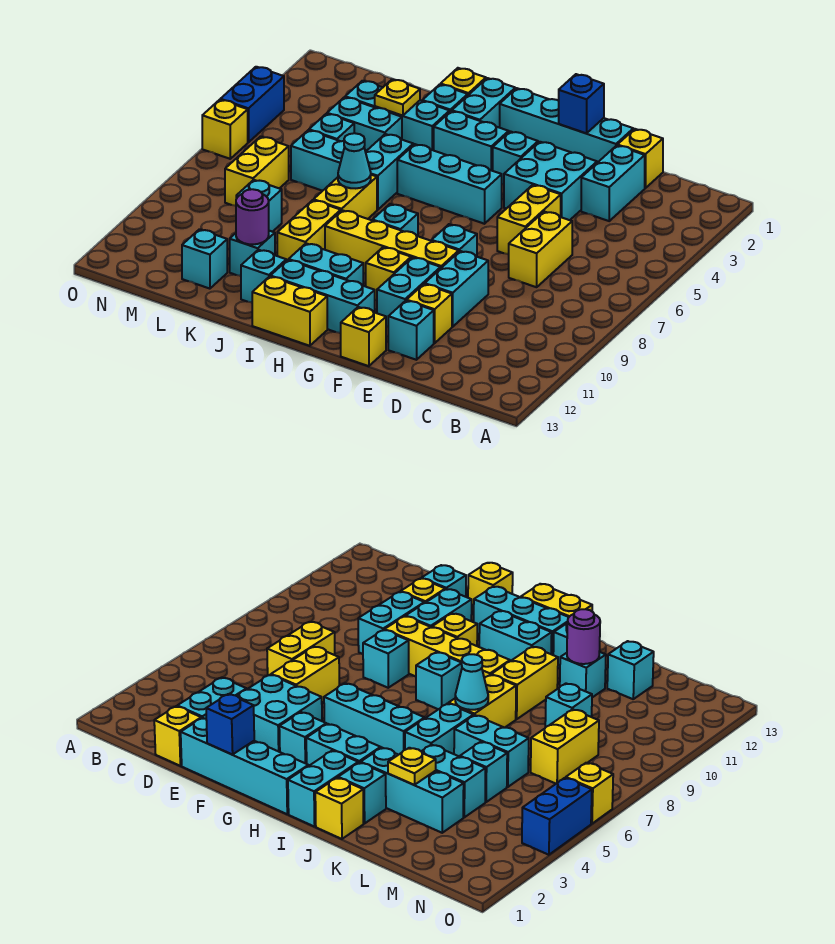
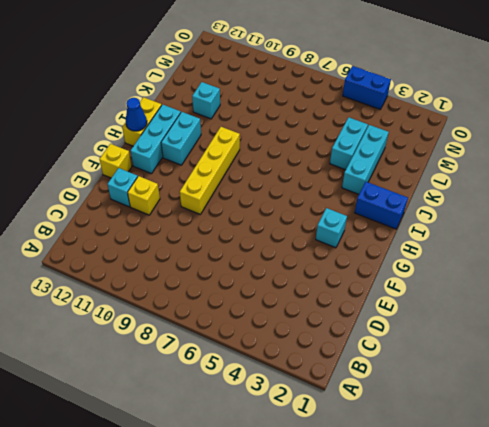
blue cone H13 level 2 -> none
blue brick I1:I2 level 1 -> cyan brick I1:I2 level 1
none -> yellow brick D1 level 1
none -> cyan brick D2:D3 level 1
none -> yellow brick D6:D7 level 1
none -> cyan brick E1:H1 level 1

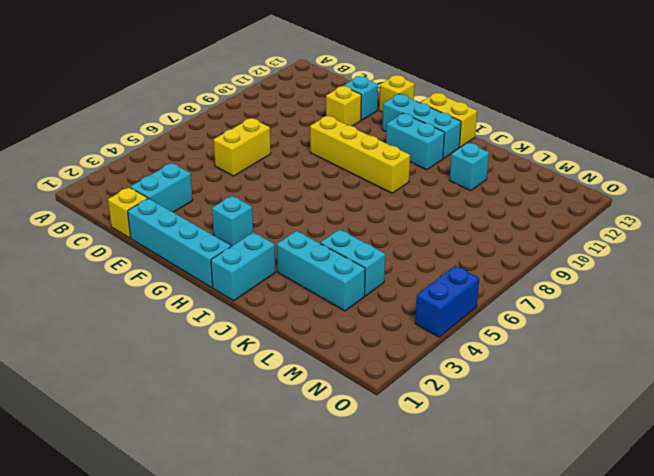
none -> cyan brick E3:F4 level 1
none -> yellow brick E5:E6 level 1
none -> cyan brick E9:E10 level 1
none -> cyan brick F8 level 1

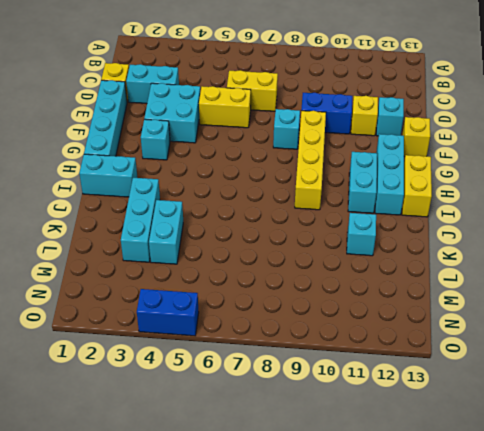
blue brick E9:E10 level 1 -> cyan brick E9:E10 level 1
none -> cyan brick F10:F11 level 1
none -> cyan brick G5:I5 level 1
none -> yellow brick G10 level 1
none -> cyan brick H3:I3 level 1

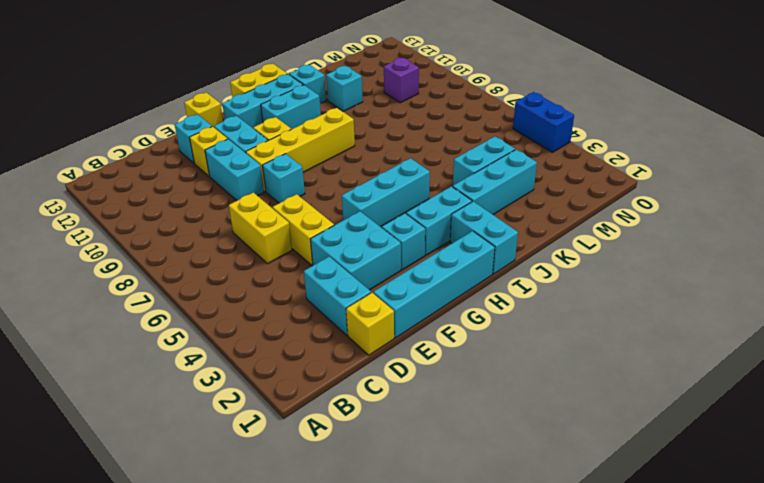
purple brick M10 level 1 -> none
none -> cyan brick H8 level 1
none -> yellow brick J1 level 1
none -> cyan brick J2 level 1
none -> cyan brick J5:J6 level 1

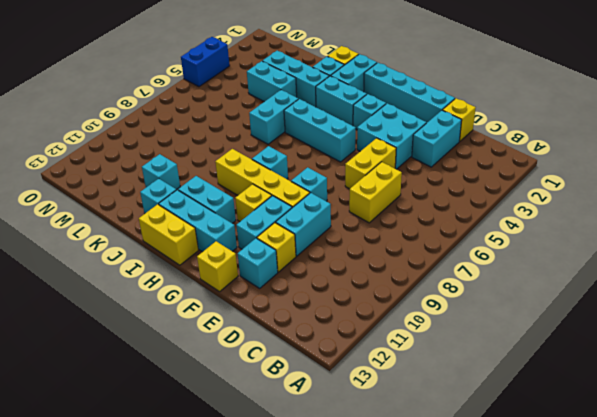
none -> yellow brick J7:J8 level 1
none -> yellow brick J9:J10 level 1
none -> cyan brick K6:L6 level 1
none -> cyan brick L5 level 1

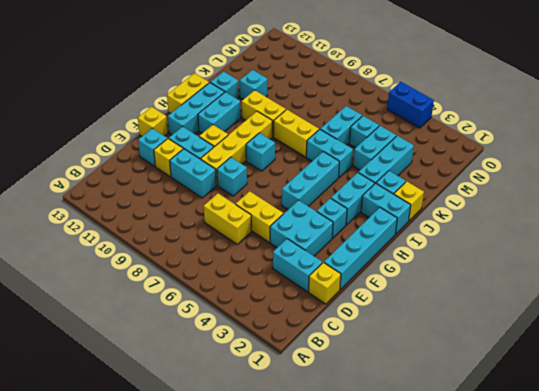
none -> cyan brick L9 level 1
none -> cyan brick L12 level 1
none -> yellow brick M7:M8 level 1
none -> yellow brick O6 level 1

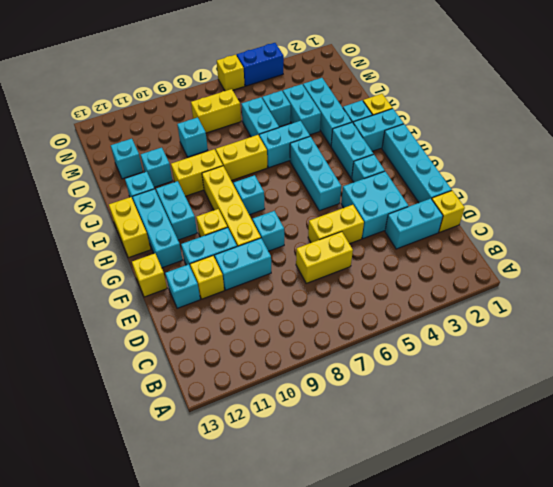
none -> blue brick F1 level 2
none -> cyan cone J7 level 2
none -> yellow plate K3 level 2
none -> purple round brick K11 level 2

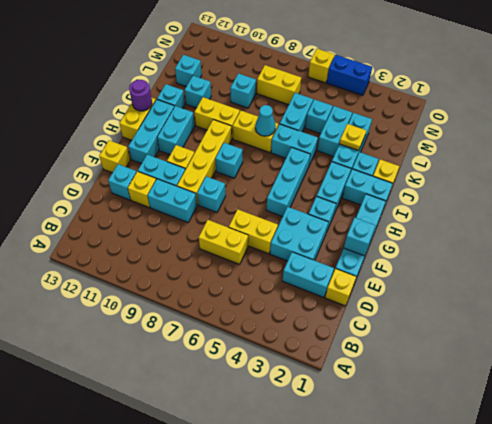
cyan brick F1 level 2 -> blue brick F1 level 2
purple round brick I13 level 2 -> purple round brick K11 level 2

